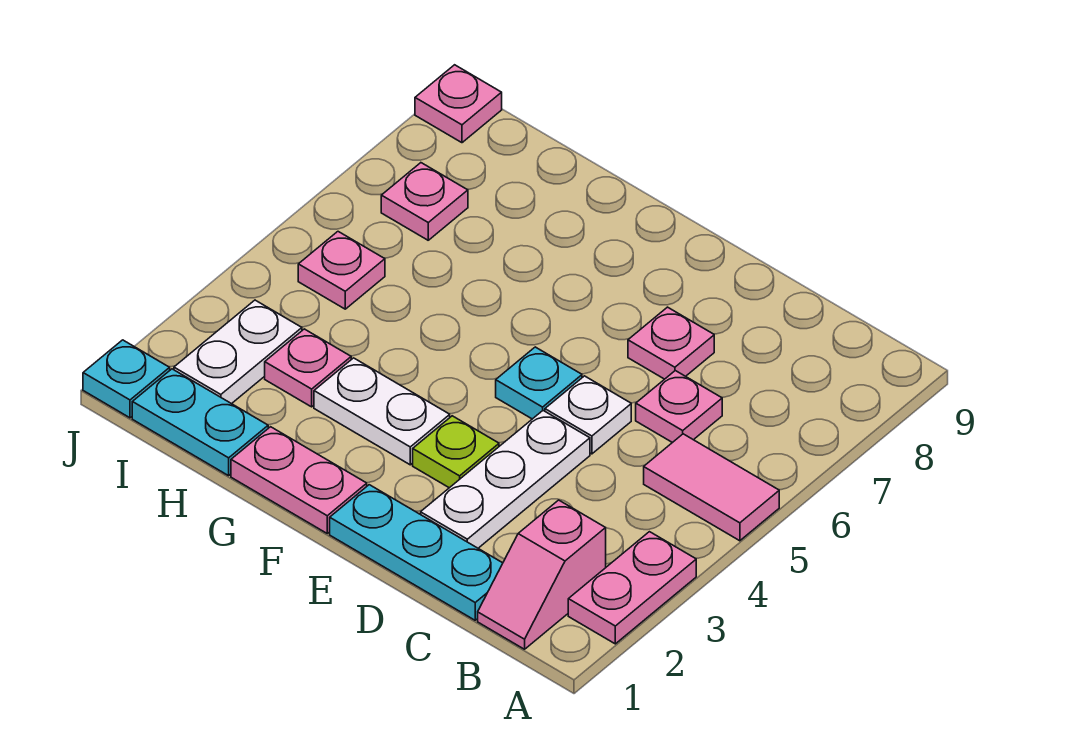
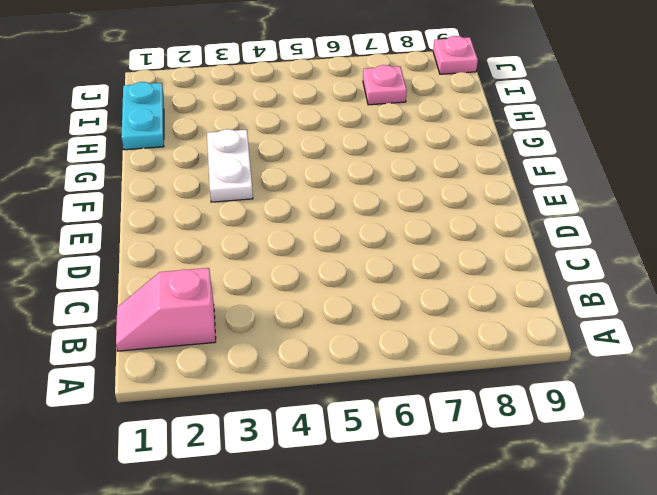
none -> pink plate A2:A3 level 1
none -> pink tile A5:B5 level 1
none -> cyan plate C1:E1 level 1

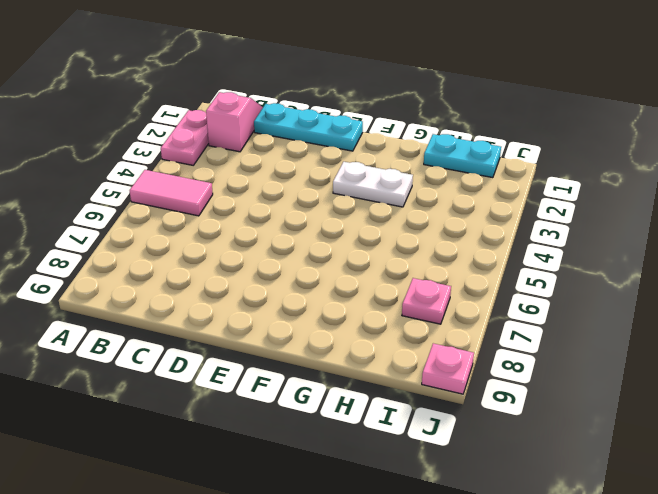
none -> pink plate C6 level 1
none -> white plate D2:D4 level 1
none -> white plate D5 level 1

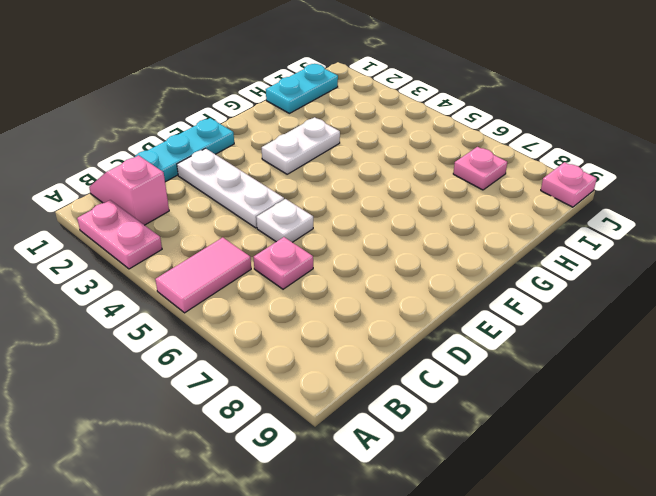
none -> pink plate D7 level 1
none -> lime plate E3 level 1
none -> cyan plate E5 level 1

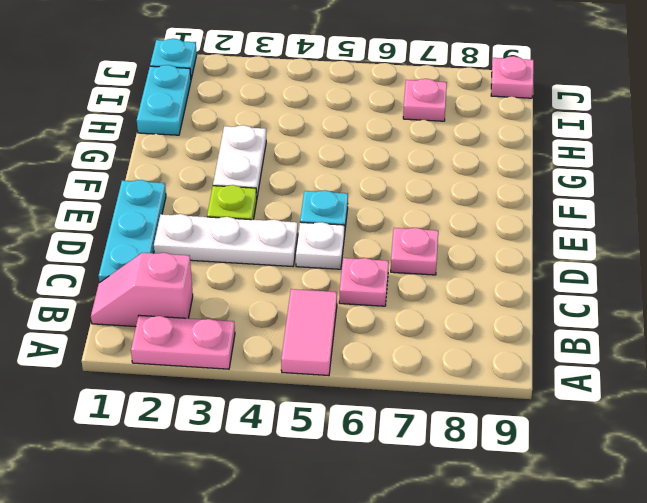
none -> pink plate F1:G1 level 1
none -> pink plate H3 level 1
none -> white plate I2:I3 level 1

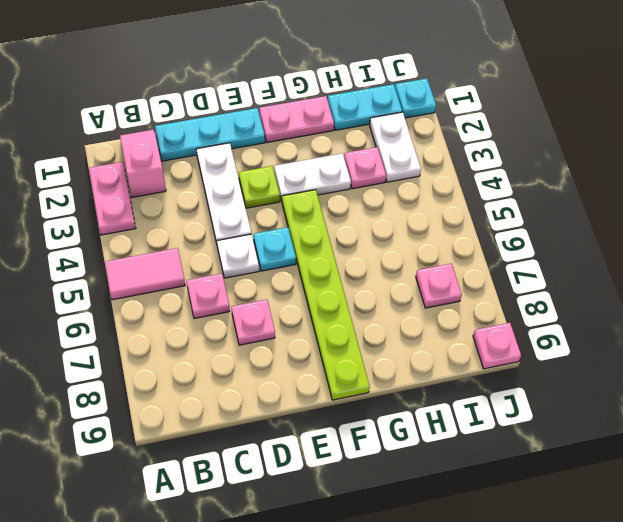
lime plate F4:F9 level 1 -> none
none -> pink plate I5 level 1

